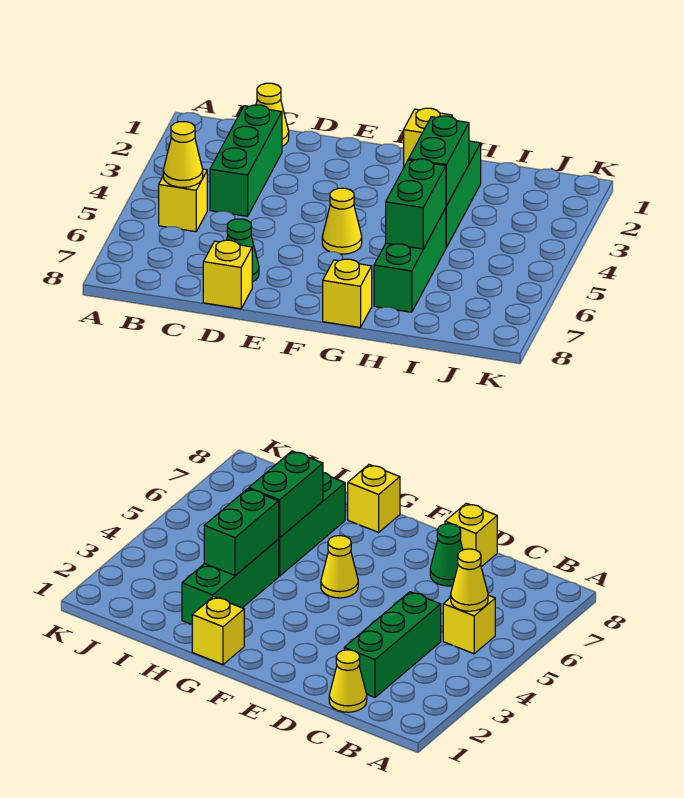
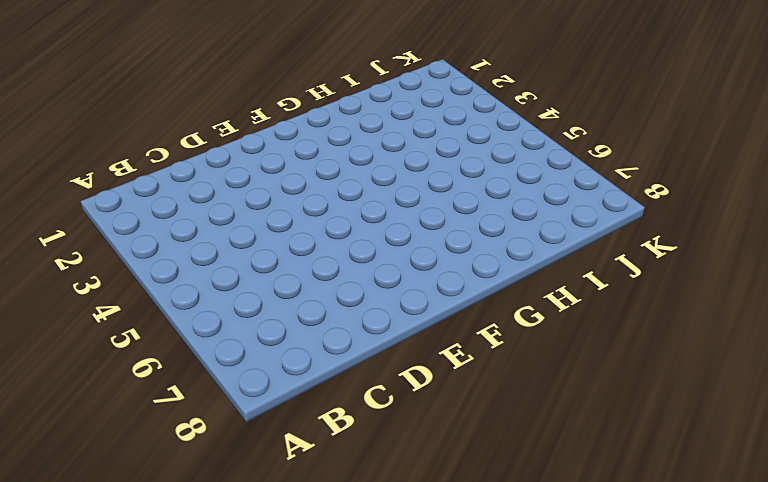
none -> yellow brick B5 level 1
none -> yellow cone C1 level 1
none -> green brick C2:C4 level 1

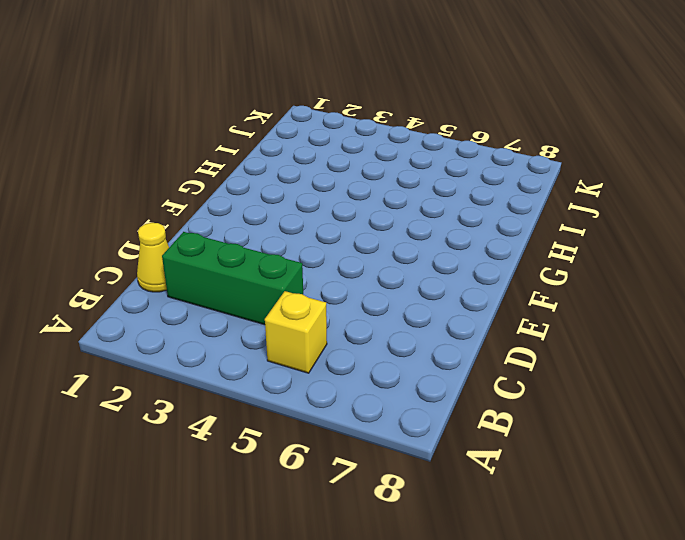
none -> green cone D7 level 1
none -> yellow brick D8 level 1
none -> yellow cone F5 level 1

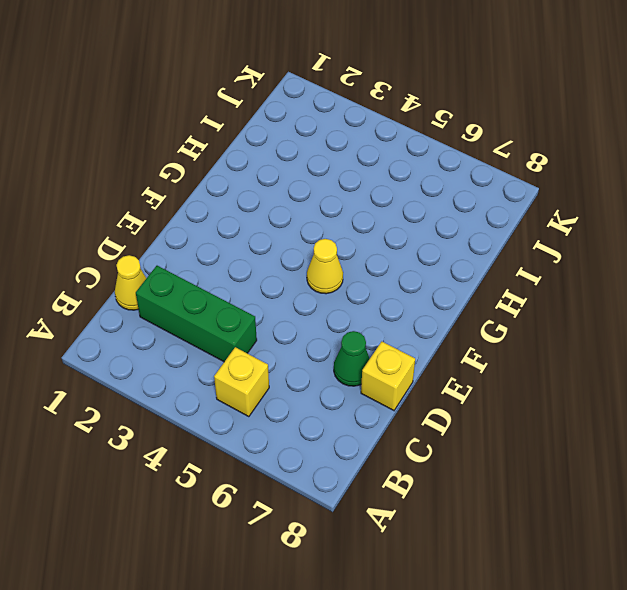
none -> yellow brick G1 level 1
none -> yellow brick G8 level 1
none -> green brick H2:H4 level 1

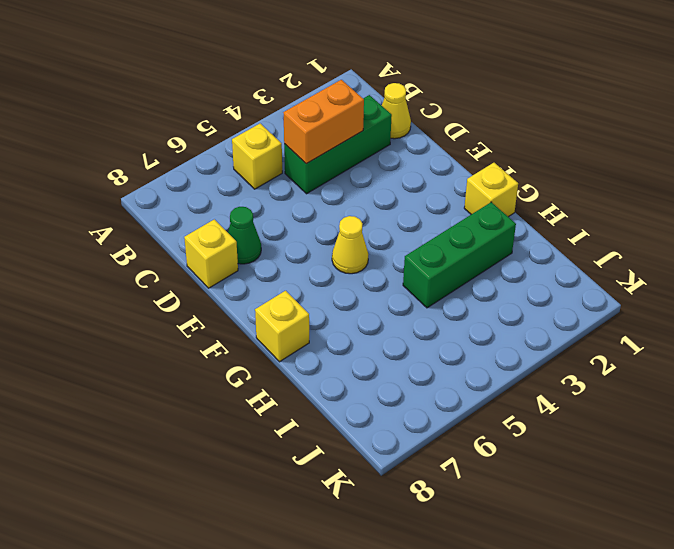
orange brick C3:C4 level 2 -> none
none -> green brick H5:H7 level 1
none -> yellow cone B5 level 2
none -> green brick H3:H4 level 2

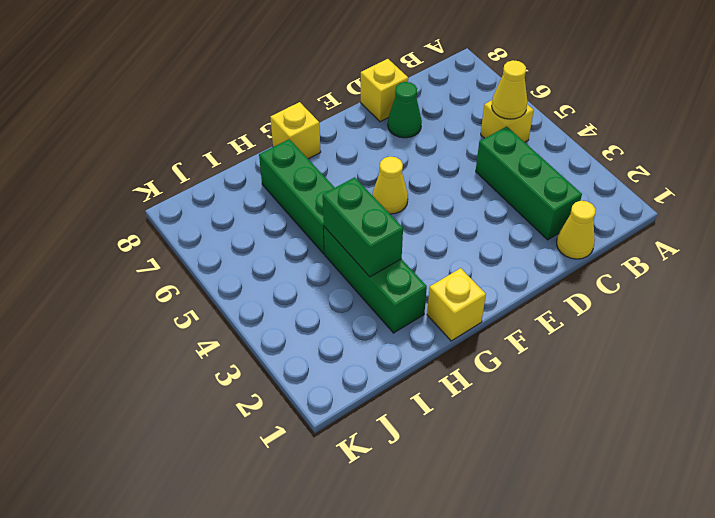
none -> green brick H5:H6 level 2

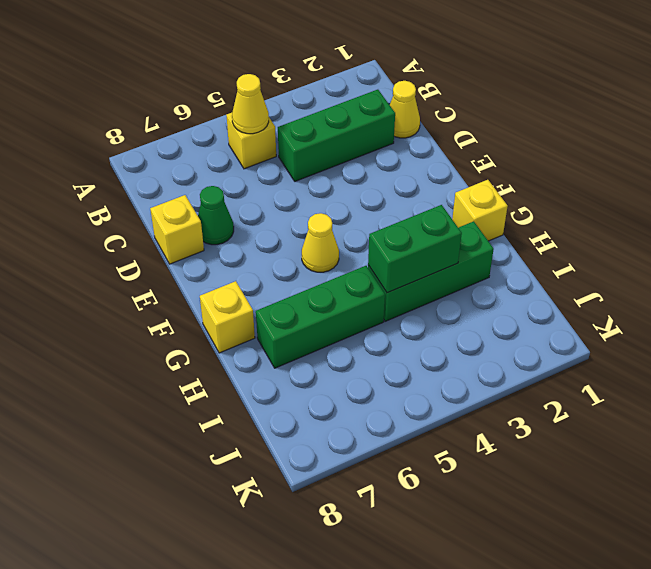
none -> green brick H5:H6 level 2

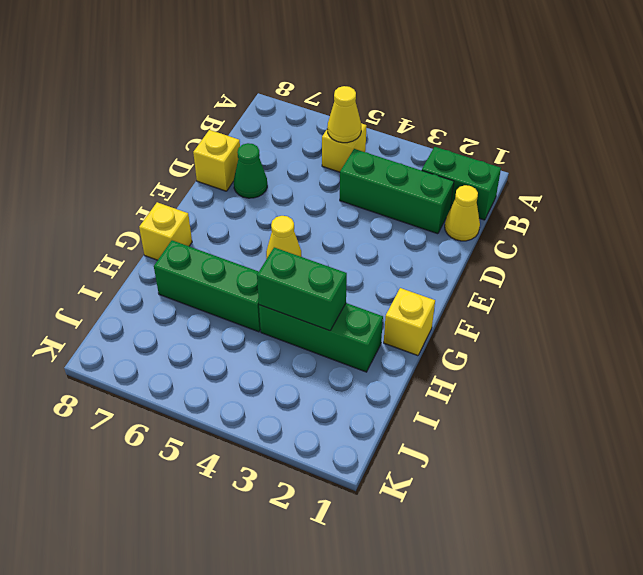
green brick B1:B2 level 1 -> green brick H5:H6 level 2

